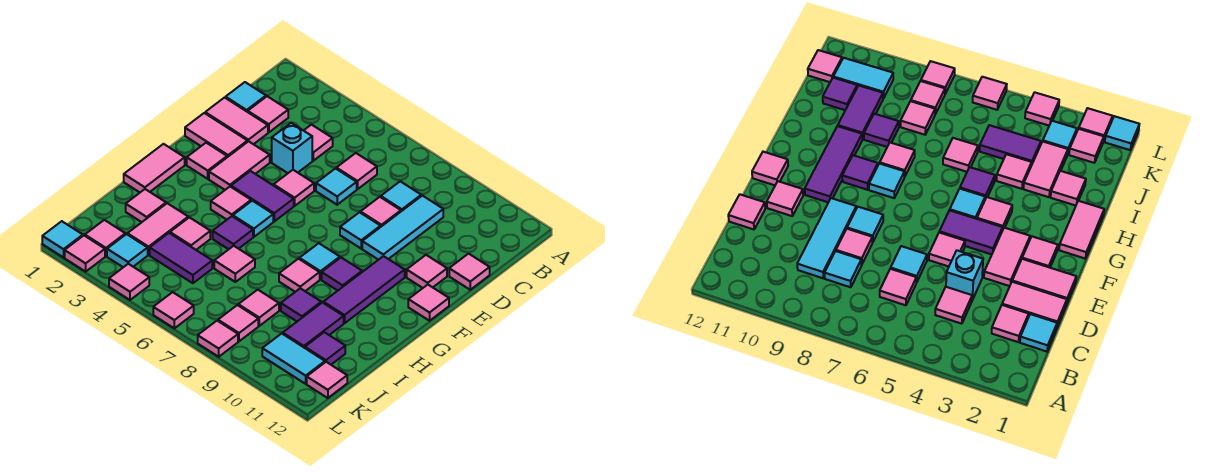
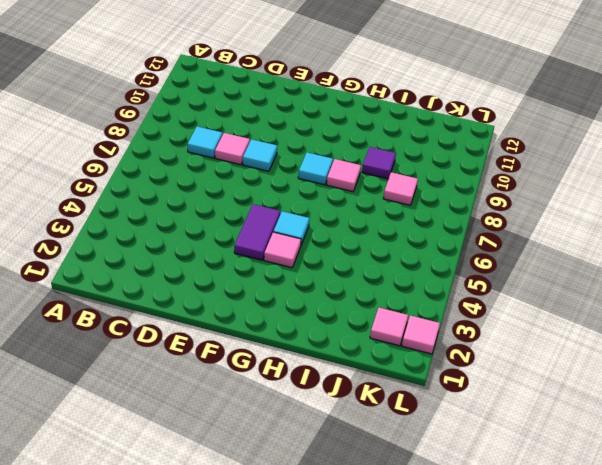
none -> cyan tile C1 level 1
none -> pink tile C2 level 1
none -> pink tile C4 level 1
none -> pink tile C6 level 1

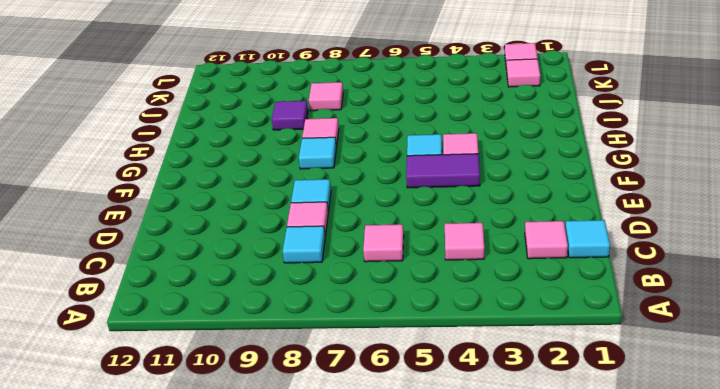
none -> cyan tile C9:E9 level 1
none -> pink tile D1:D2 level 1
none -> cyan brick D4 level 1
none -> cyan tile D6 level 1

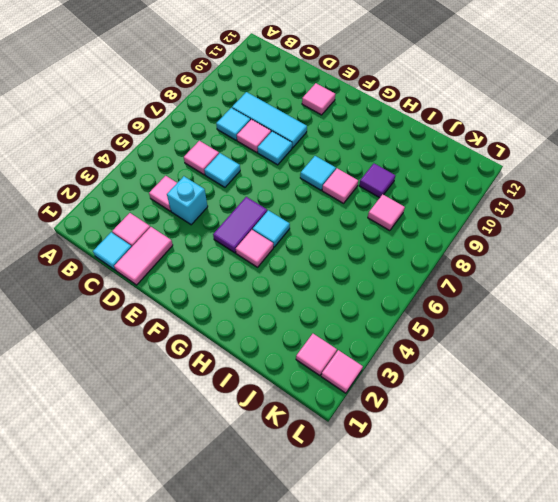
none -> pink tile D12 level 1
none -> pink tile E1:E2 level 1
none -> pink tile E3:F3 level 1
none -> pink tile E5 level 1

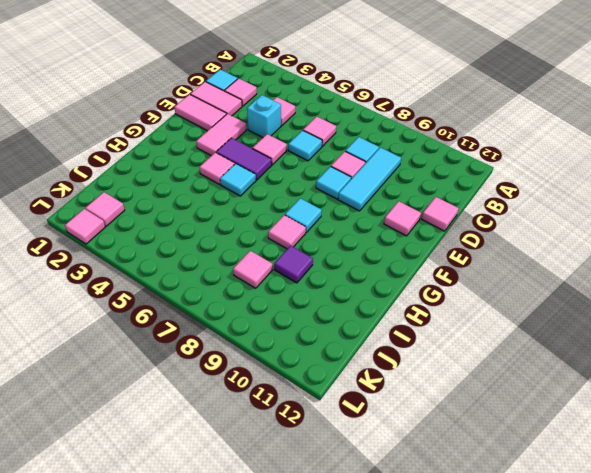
none -> pink tile F2 level 1
none -> purple tile F10:H10 level 1
none -> pink tile F12 level 1
none -> pink tile G1:H1 level 1

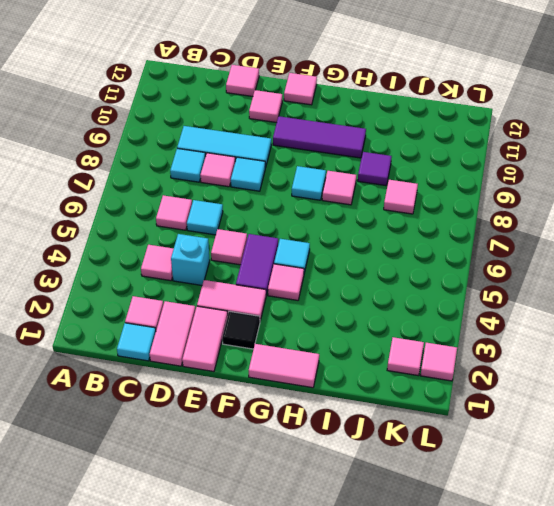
black tile F2 level 1 -> pink tile F2 level 1
none -> purple tile G9 level 1
none -> purple tile H5 level 1
none -> pink tile I2 level 1
none -> pink tile I3:J3 level 1

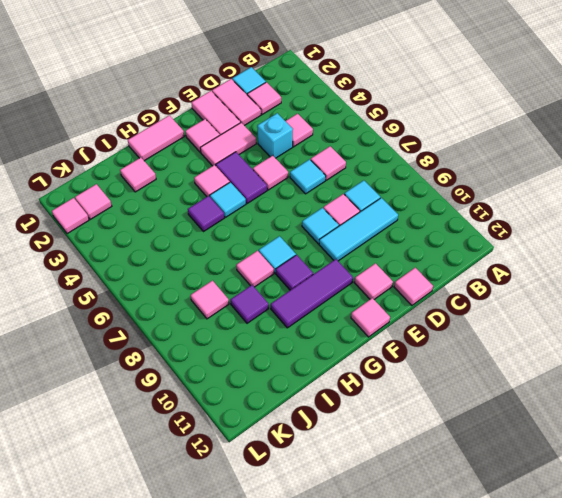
none -> pink tile I3:J3 level 1
none -> pink tile I4 level 1
none -> pink tile I6 level 1
none -> purple tile I10:J10 level 1

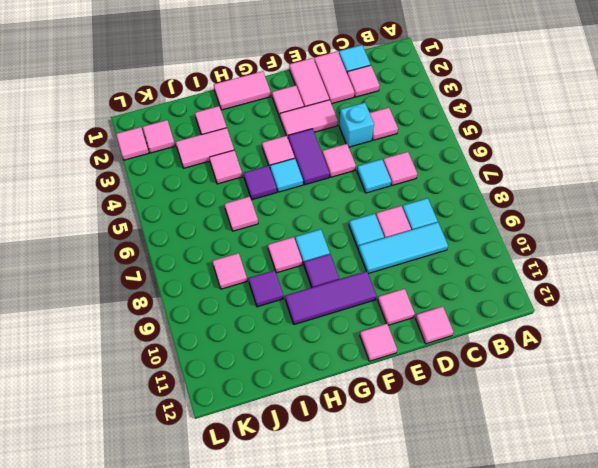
none -> purple tile I10:J10 level 1
none -> purple tile J4:J5 level 1
none -> purple tile J11 level 1
none -> cyan tile K3 level 1

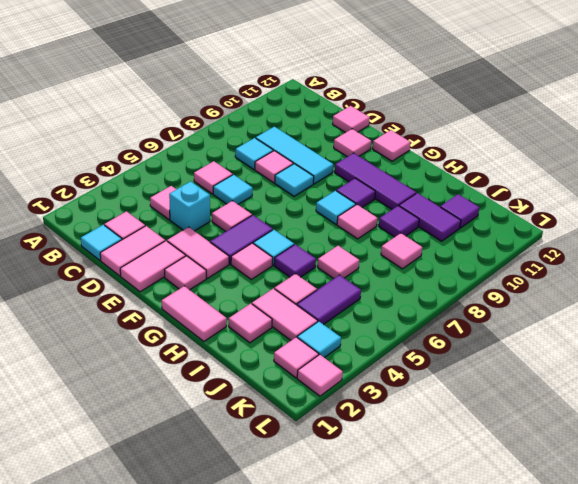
none -> pink tile K8 level 1
none -> cyan tile K10:K11 level 1
none -> pink tile K12 level 1
none -> cyan tile L1 level 1

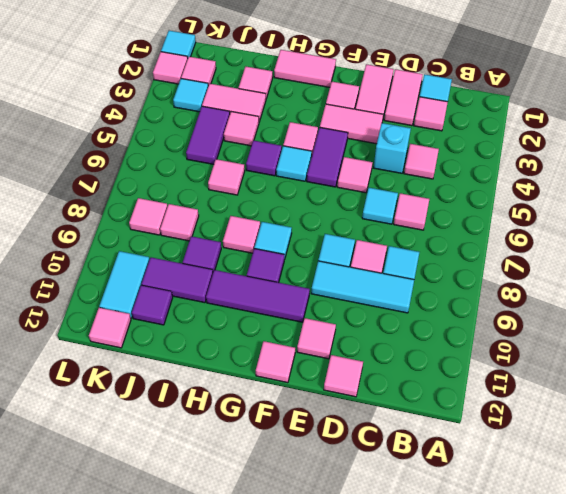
none -> pink tile L4 level 1
none -> pink tile L6 level 1
none -> pink tile L8 level 1

